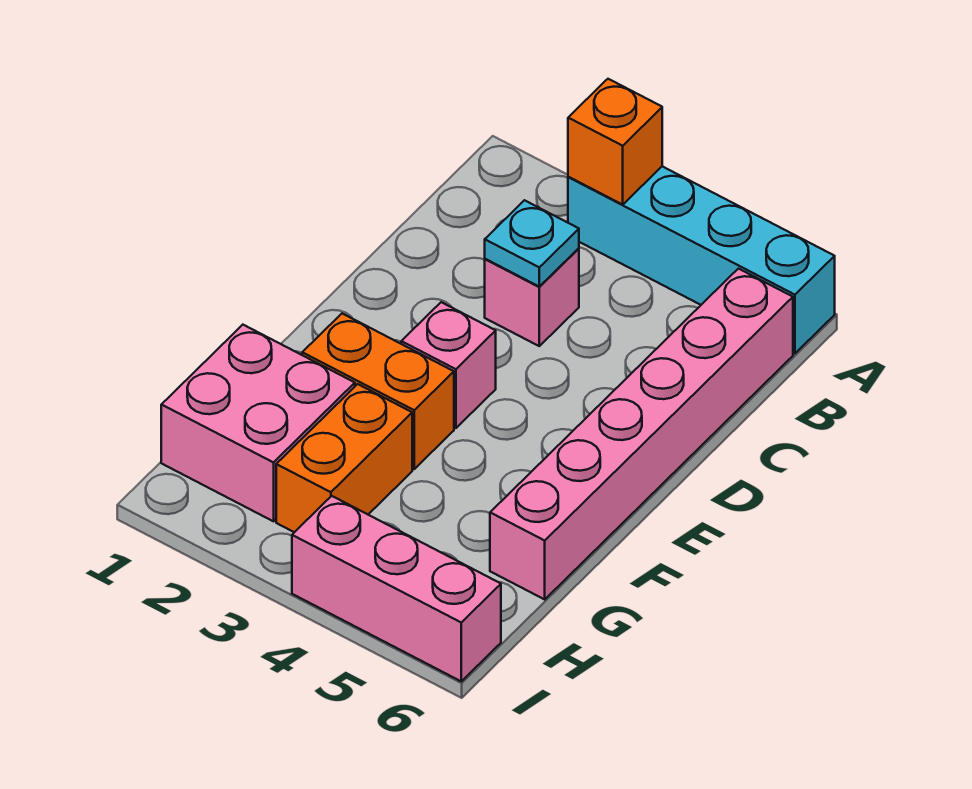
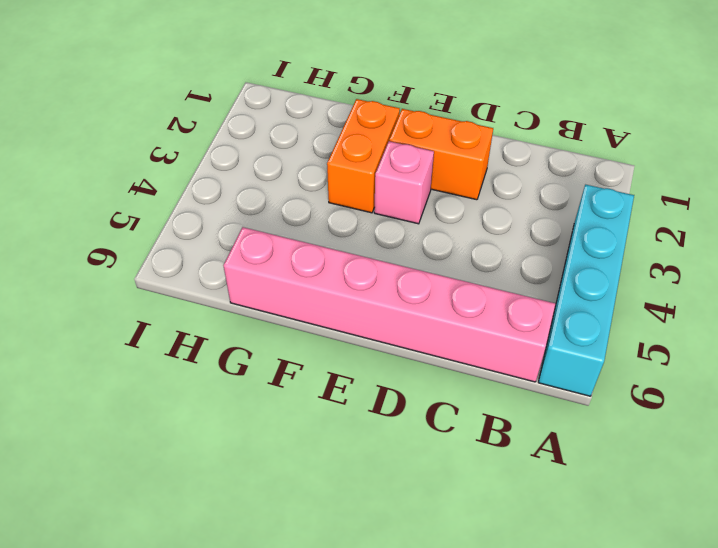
orange brick D2:E2 level 1 -> orange brick G3:H3 level 1
none -> pink brick C3 level 1
none -> pink brick G1:H2 level 1

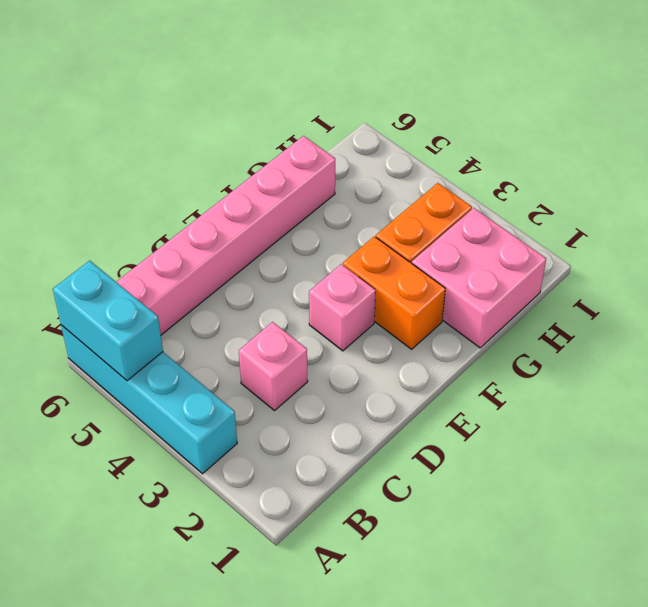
cyan brick A5:A6 level 2 -> none
none -> pink brick I4:I6 level 1
none -> orange brick A3 level 2

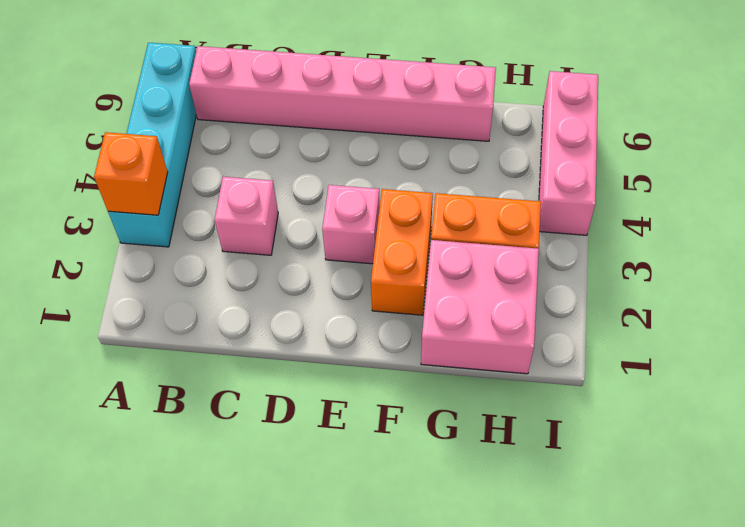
none -> cyan plate C3 level 2

